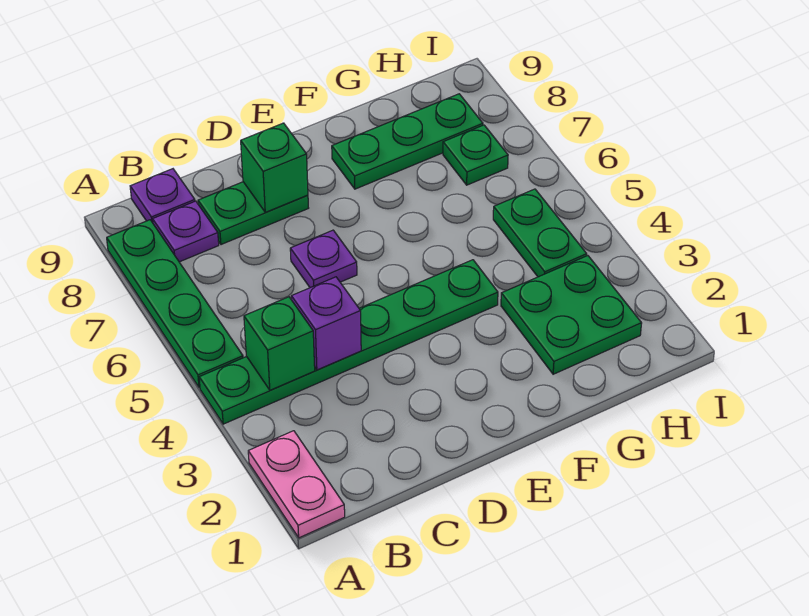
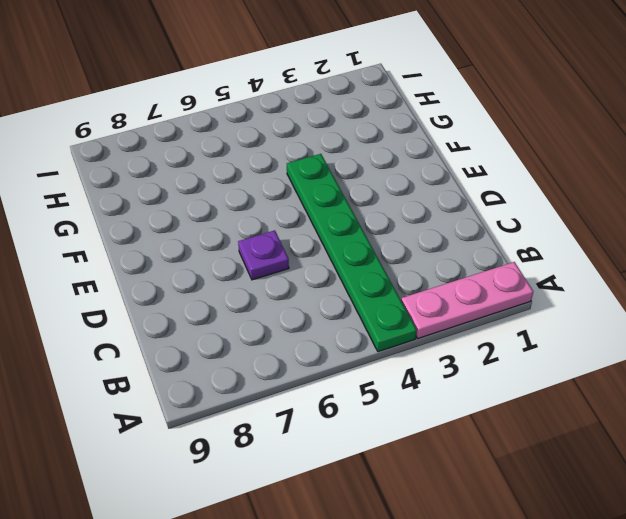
pink plate A1:A3 level 1 -> pink plate A1:A2 level 1
none -> green plate A5:A8 level 1
none -> purple plate B8 level 1
none -> purple plate B9 level 1

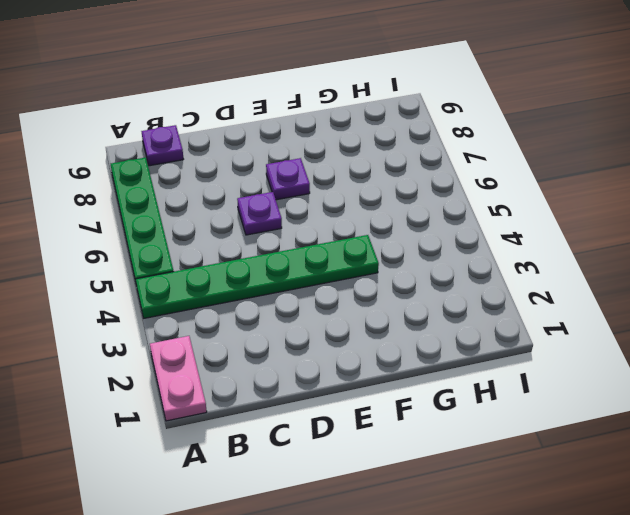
purple plate E7 level 1 -> purple plate B8 level 1
none -> green plate C8:D8 level 1
none -> green plate F8:H8 level 1
none -> green plate G2:H3 level 1

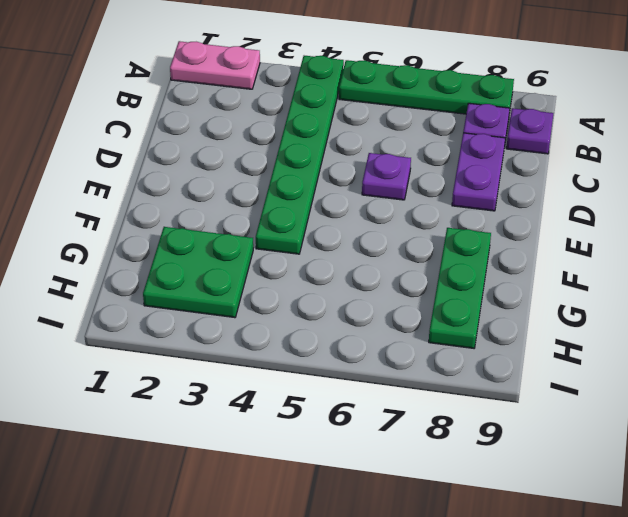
purple plate C8:D8 level 1 -> green plate C8:D8 level 1
none -> green plate H4:H5 level 1
none -> green plate H7 level 1
none -> green brick B4 level 2

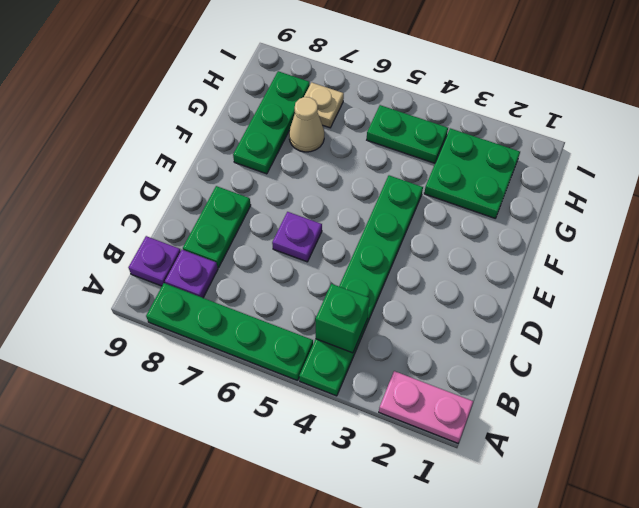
tan cone G7 level 1 -> none
tan plate H7 level 1 -> green plate H7 level 1
none -> purple brick C4 level 2
none -> green brick D8 level 2

